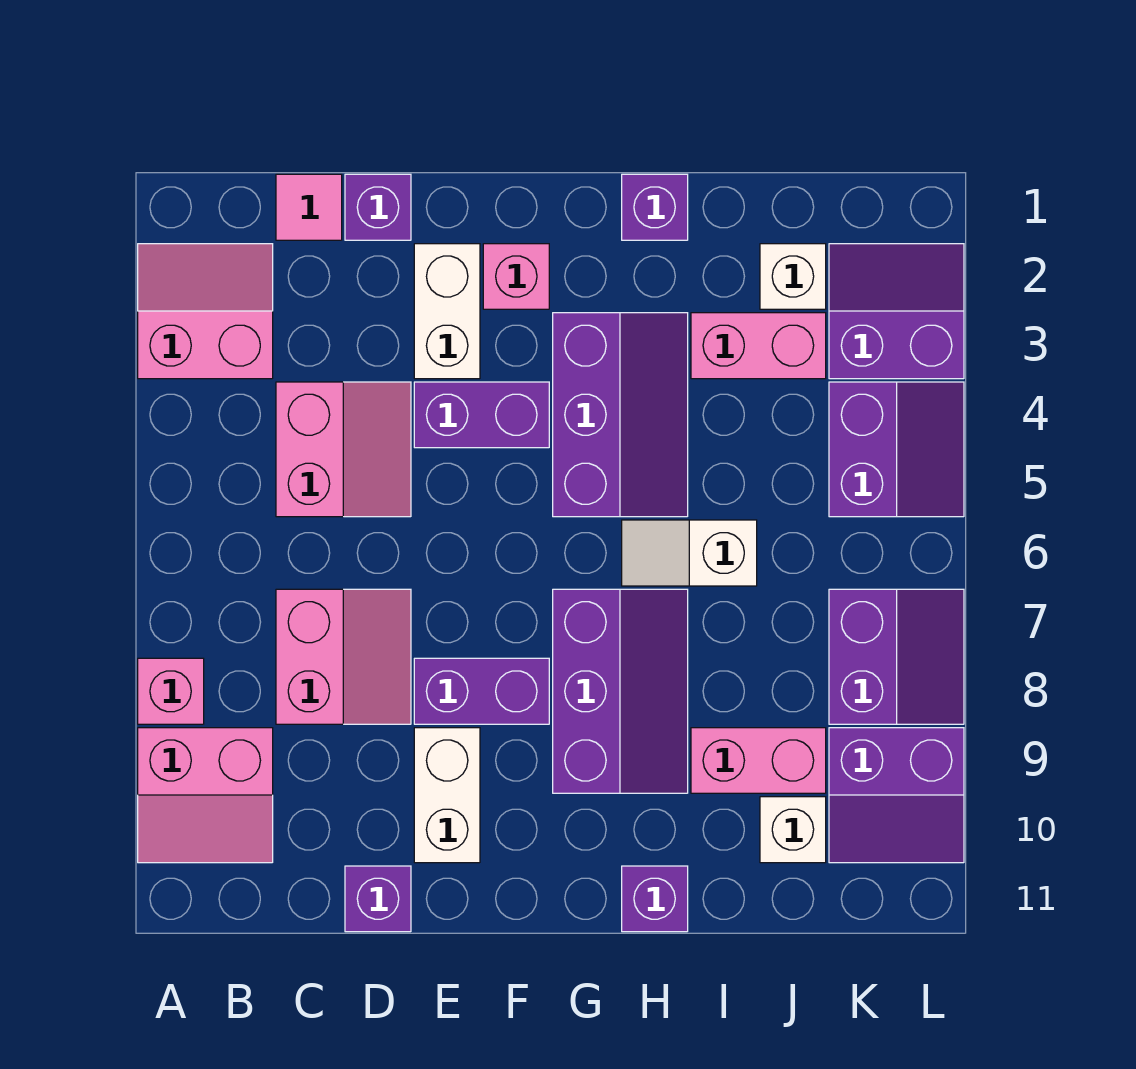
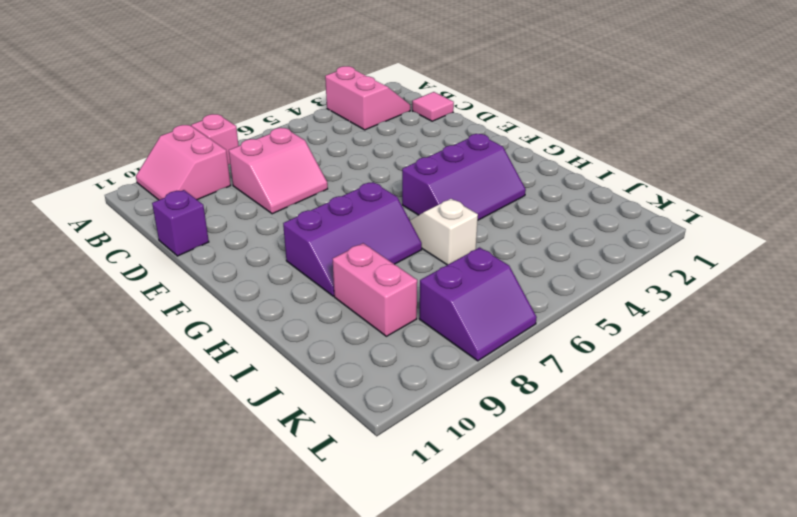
none -> pink slope C4:D5 level 1 top C
none -> purple brick D1 level 1
none -> white brick E2:E3 level 1

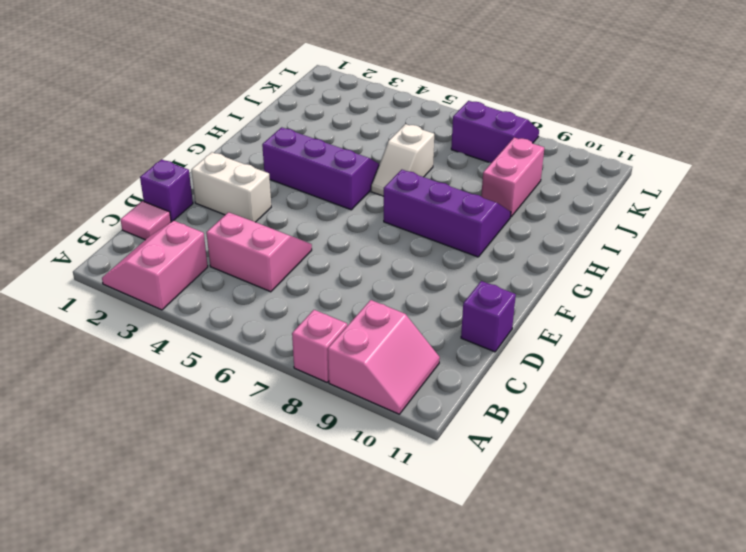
none -> pink slope C7:D8 level 1 top C
none -> purple brick E4:F4 level 1
none -> purple brick E8:F8 level 1

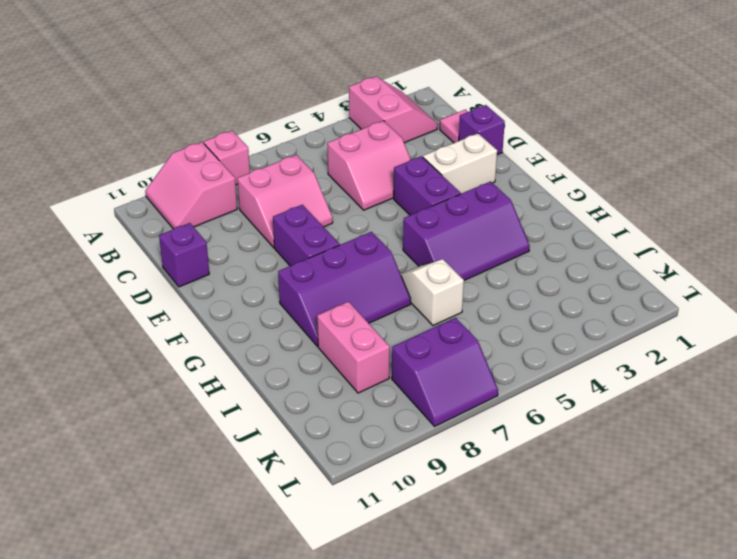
none -> white brick E9:E10 level 1
none -> pink brick F2 level 1
none -> purple brick H1 level 1

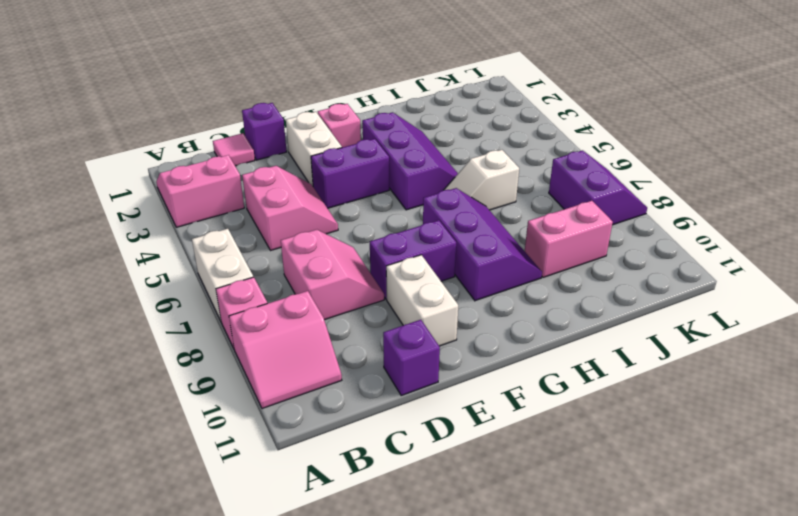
white brick A6:A7 level 1 -> none
none -> purple brick H1 level 1
none -> purple brick H11 level 1
none -> pink brick I3:J3 level 1

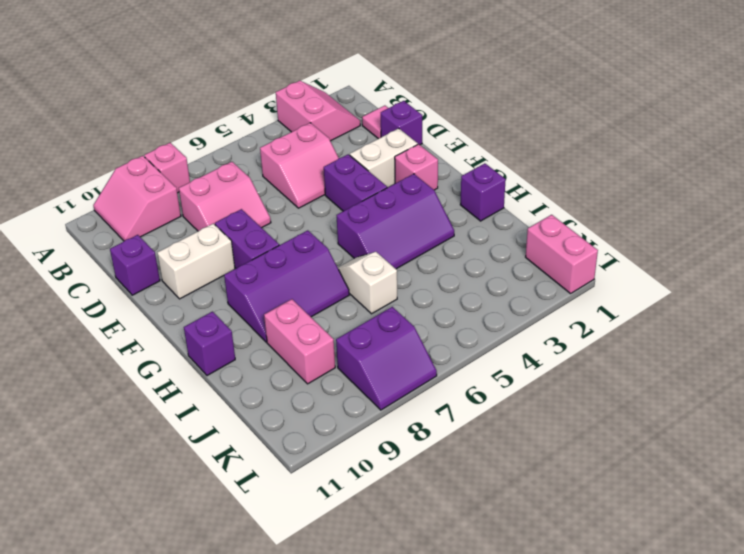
pink brick K1:L1 level 1 -> pink brick I3:J3 level 1
none -> white brick J2 level 1
none -> white brick J10 level 1
none -> purple slope K2:L3 level 1 top 3

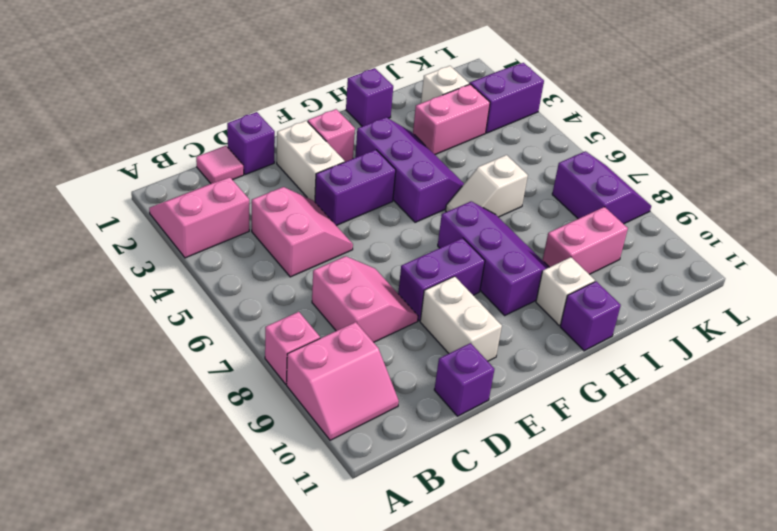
white brick H10 level 1 -> white brick J10 level 1
none -> purple slope K4:L5 level 1 top K
none -> purple slope K9:L10 level 1 top 9

